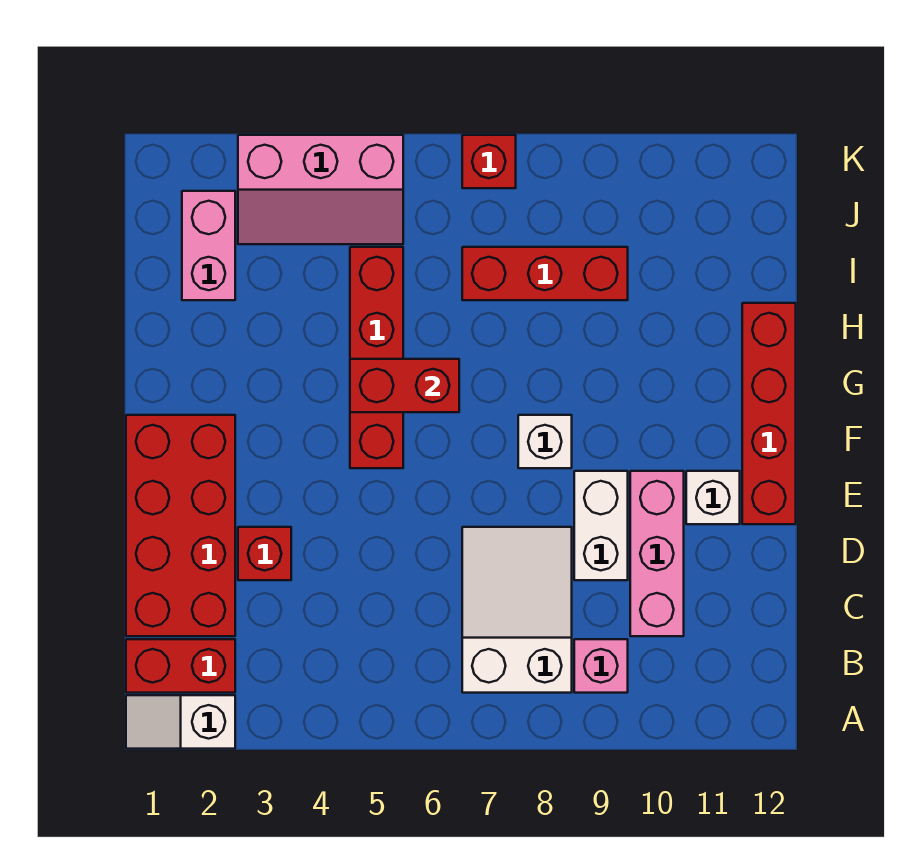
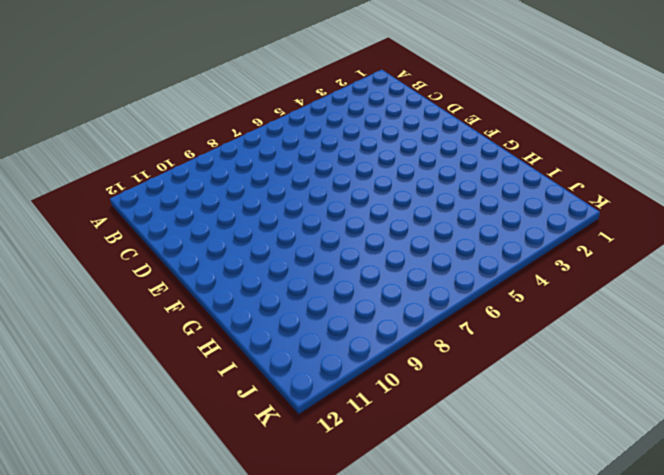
none -> white slope A1:A2 level 1 top 2
none -> red brick B1:B2 level 1
none -> white slope B7:D8 level 1 top B

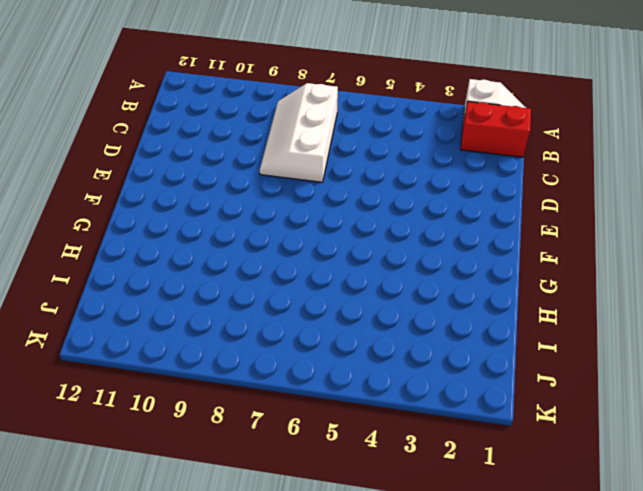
white slope B7:D8 level 1 top 7 -> white slope B7:D8 level 1 top B
none -> pink brick B9 level 1
none -> red brick C1:F2 level 1
none -> pink brick C10:E10 level 1

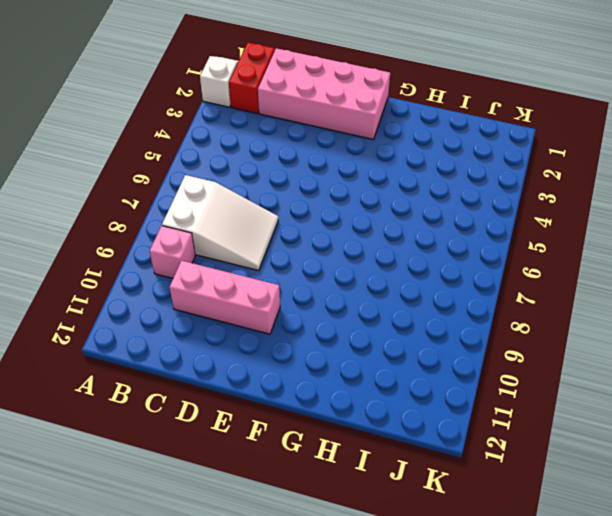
pink brick C1:F2 level 1 -> red brick C1:F2 level 1
none -> red brick D3 level 1
none -> white brick D9:E9 level 1
none -> white brick E11 level 1

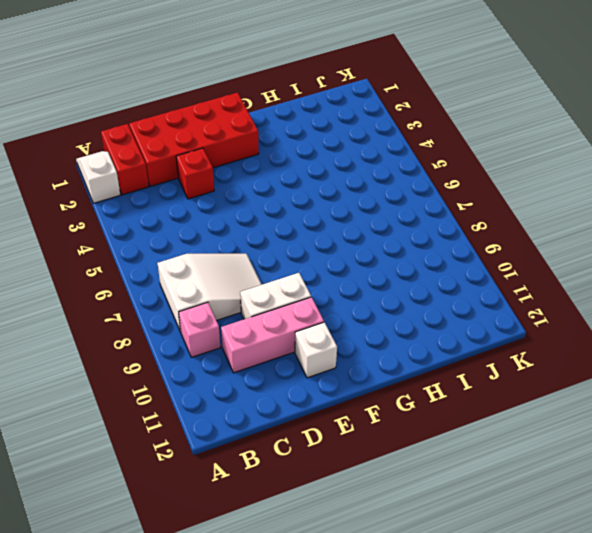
none -> red brick E12:H12 level 1
none -> red brick F5:I5 level 1
none -> white brick F8 level 1

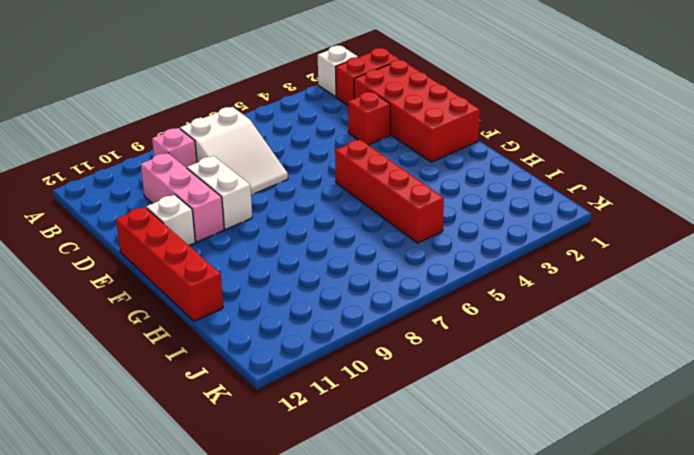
none -> white brick F8 level 1
none -> pink brick I2:J2 level 1
none -> red brick I7:I9 level 1

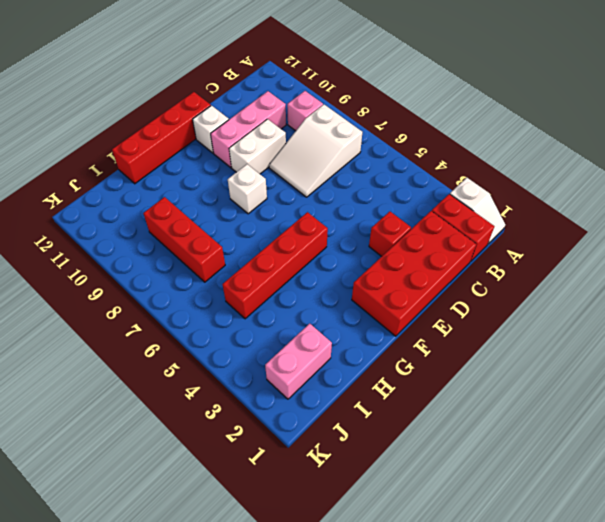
none -> pink slope J3:K5 level 1 top K
none -> red brick K7 level 1
none -> red brick G5:G6 level 2

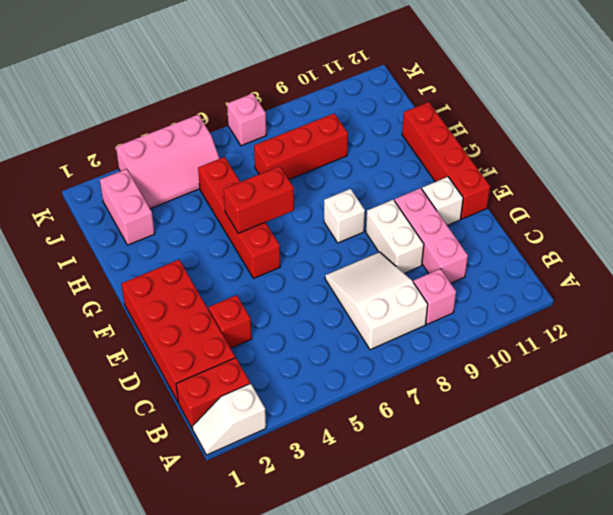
pink brick K7 level 1 -> red brick K7 level 1

